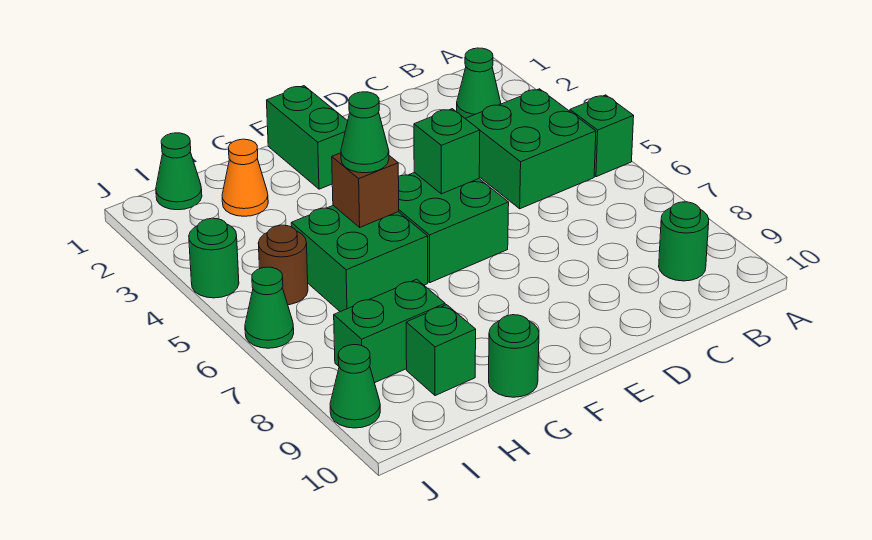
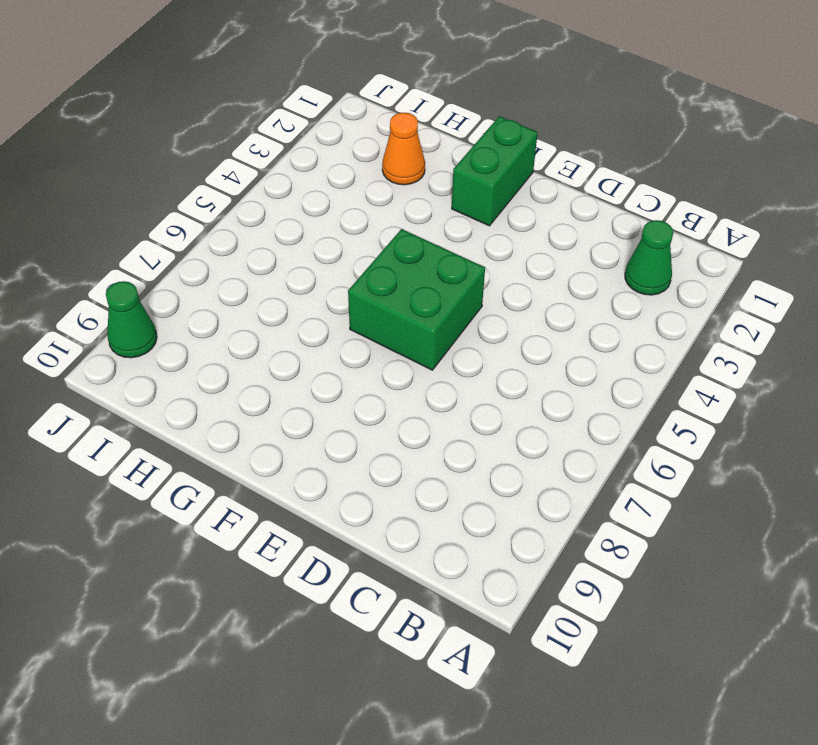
none -> green brick A5 level 1
none -> green brick B4:C5 level 1
none -> green round brick B9 level 1

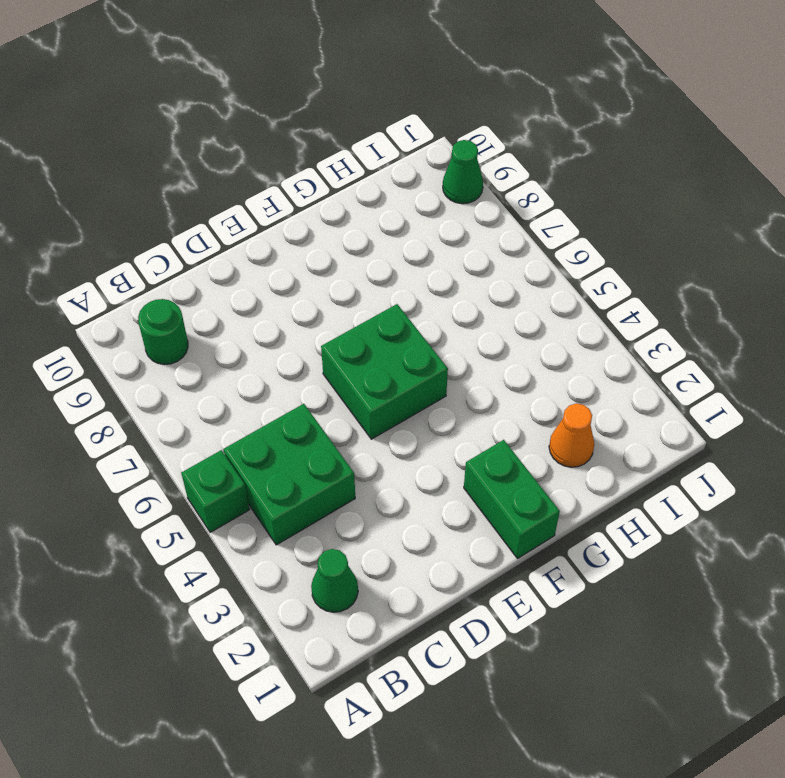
none -> green brick G5:H6 level 1
none -> green round brick G10 level 1
none -> green brick H8:I8 level 1

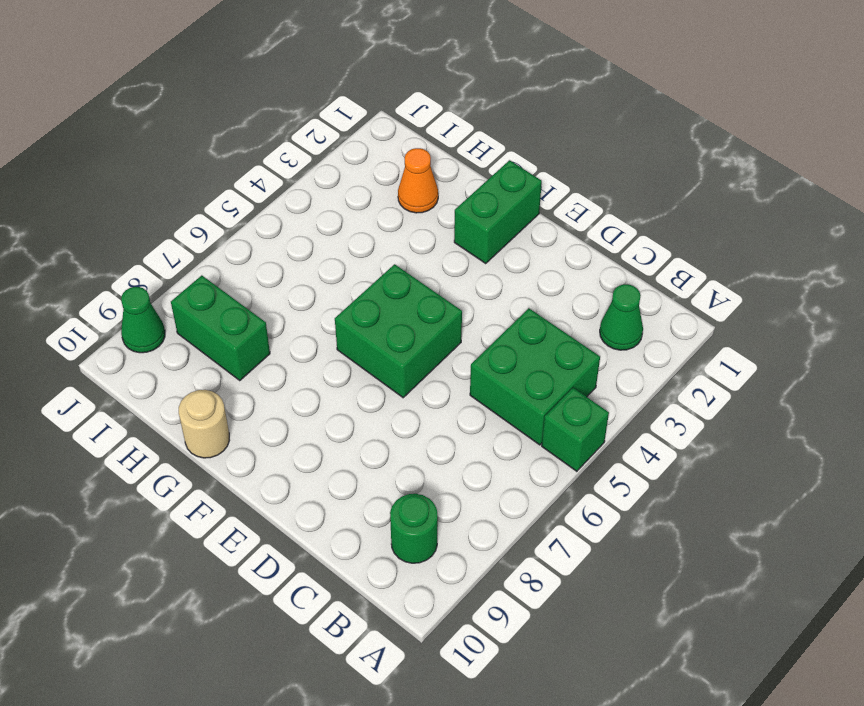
tan round brick G10 level 1 -> green round brick G10 level 1
none -> green brick G5:H6 level 1
none -> green brick H9 level 1
none -> green cone I1 level 1

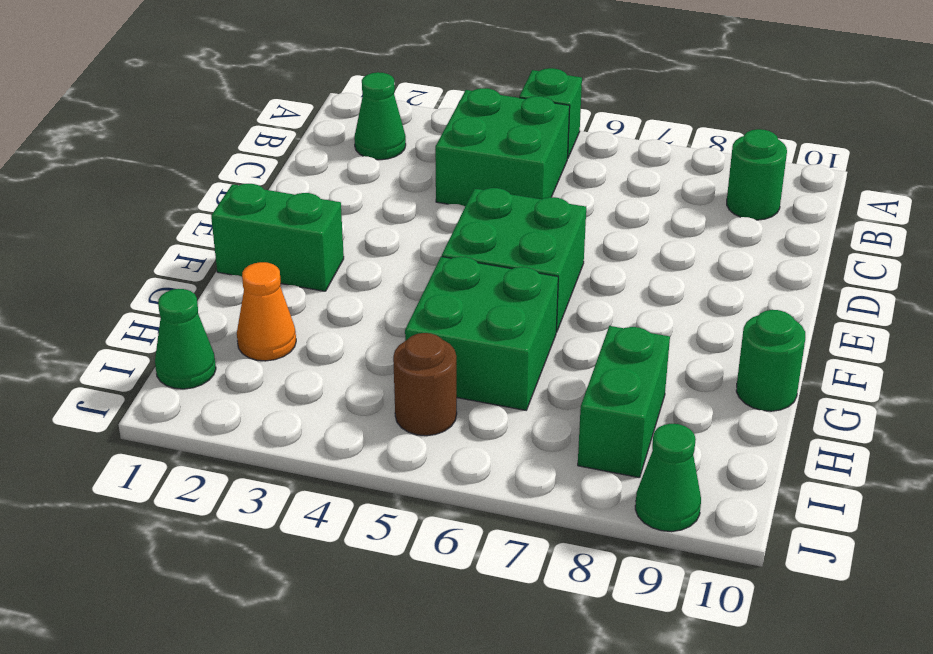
none -> green brick H9 level 1
none -> green round brick J4 level 1
none -> green cone J6 level 1

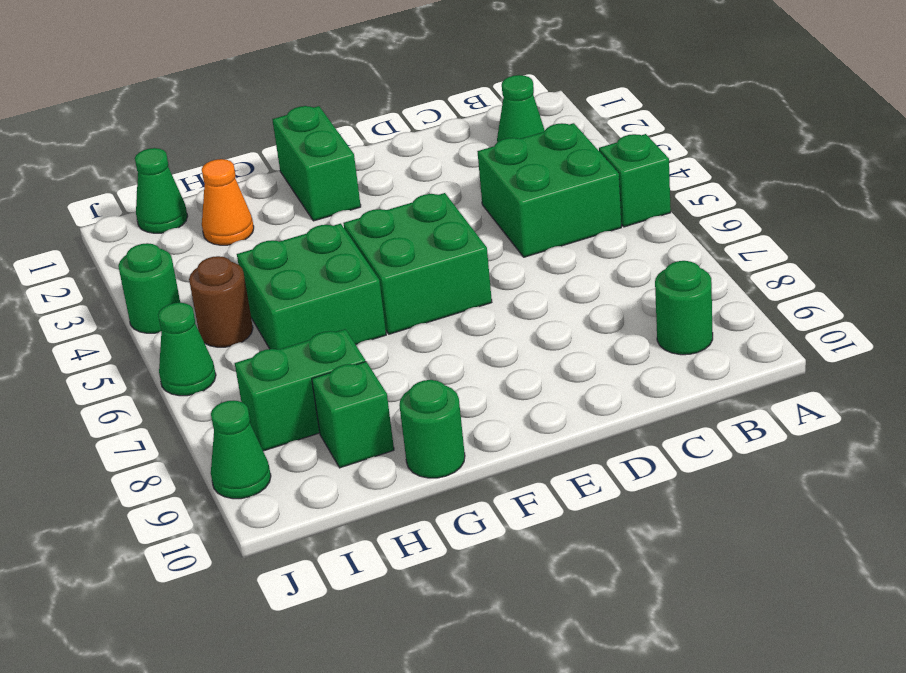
none -> green brick E5 level 2
none -> brown brick G5 level 2
none -> green cone G5 level 3

